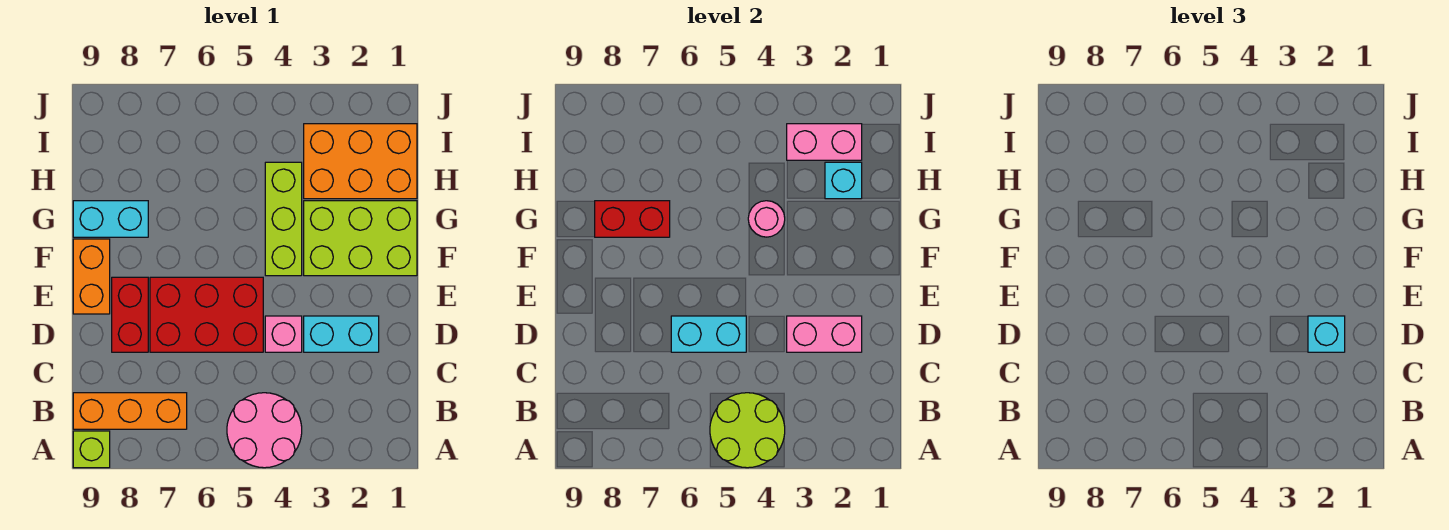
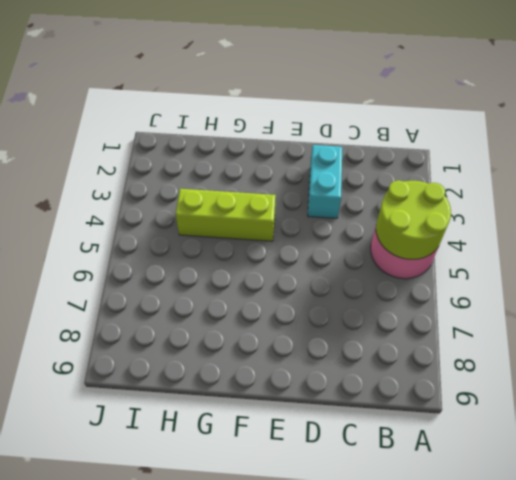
none -> lime brick A9 level 1
none -> orange brick B7:B9 level 1
none -> pink brick D4 level 1

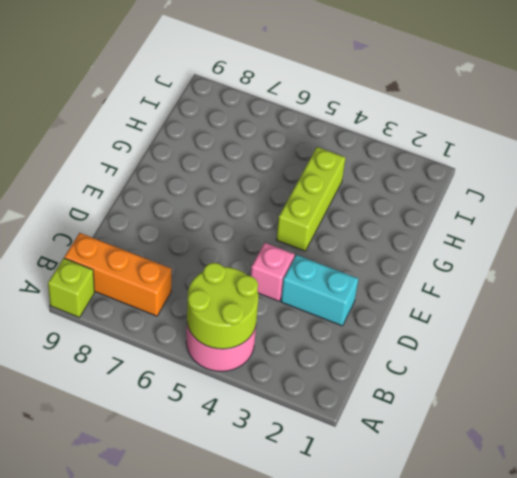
none -> red brick D5:E7 level 1
none -> red brick D8:E8 level 1
none -> orange brick E9:F9 level 1

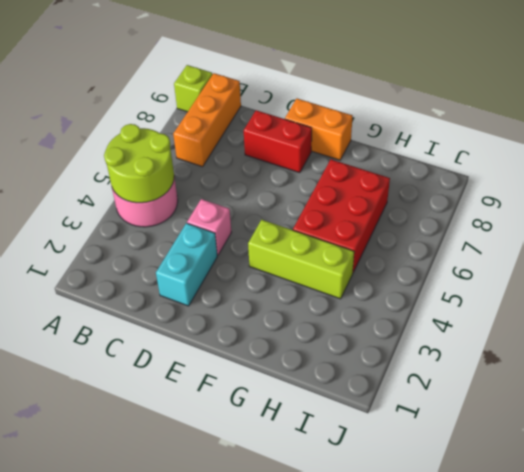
red brick G5:H7 level 1 -> red brick D5:E7 level 1
none -> lime brick F1:G3 level 1
none -> cyan brick G8:G9 level 1
none -> orange brick H1:I3 level 1

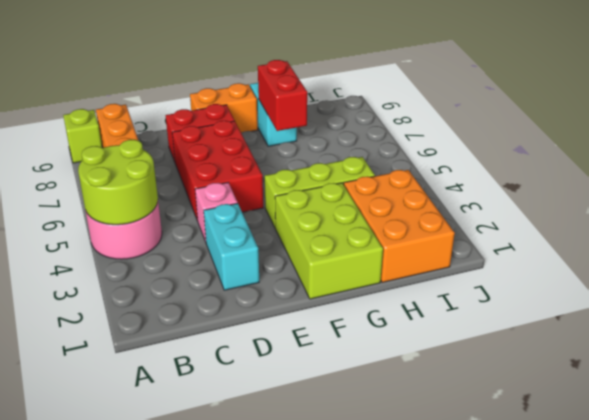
none -> pink brick D2:D3 level 2
none -> cyan brick D5:D6 level 2
none -> pink round brick G4 level 2

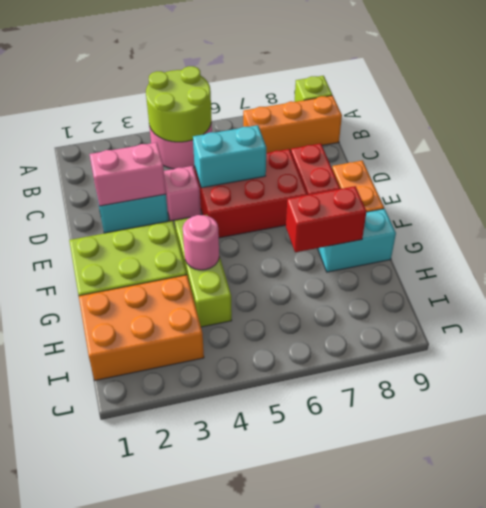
none -> cyan brick H2 level 2
none -> pink brick I2:I3 level 2
none -> cyan brick D2 level 3

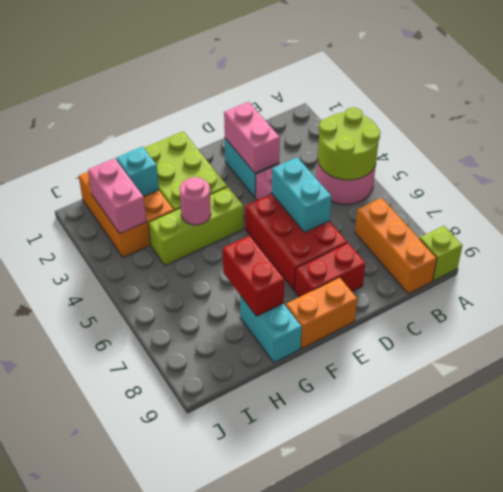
none -> cyan brick D2 level 3

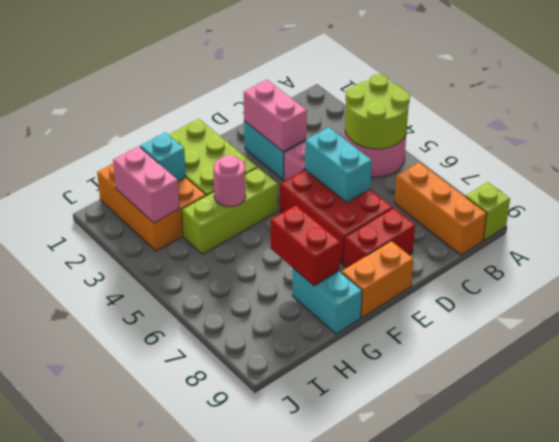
none -> cyan brick D2 level 3

